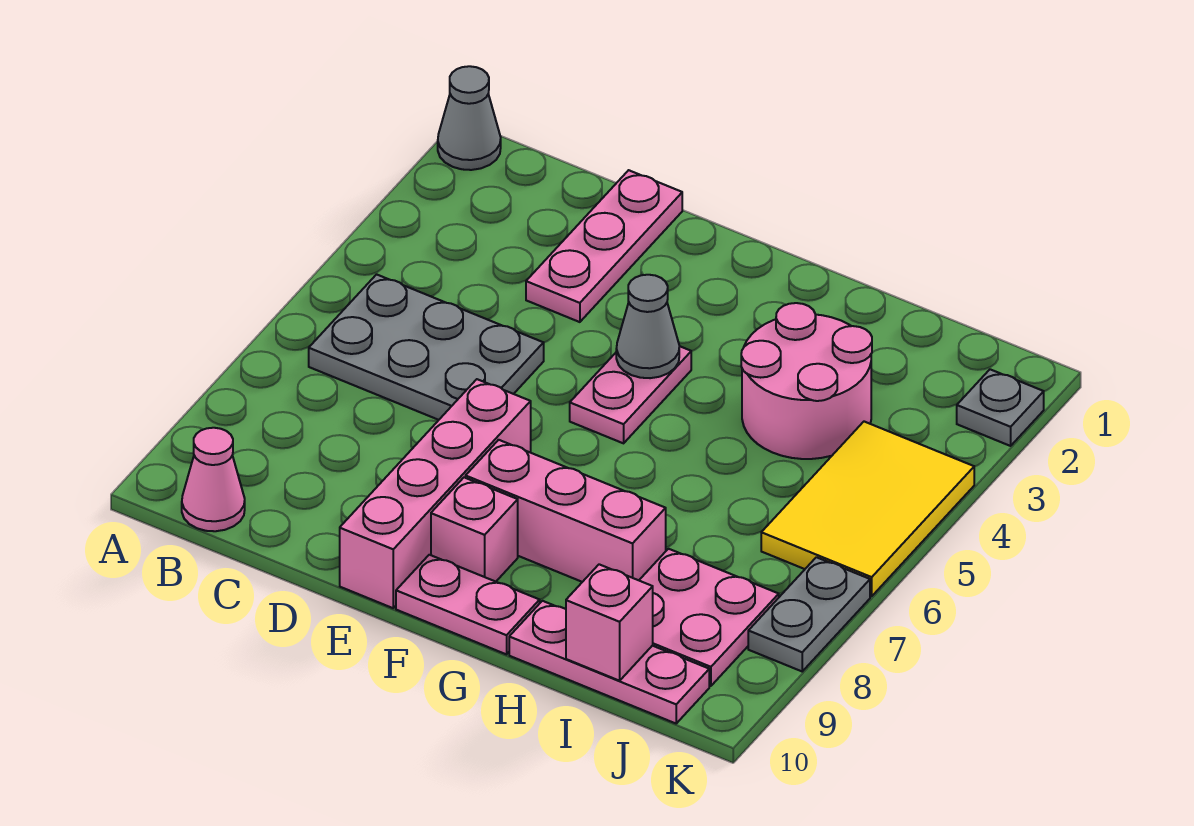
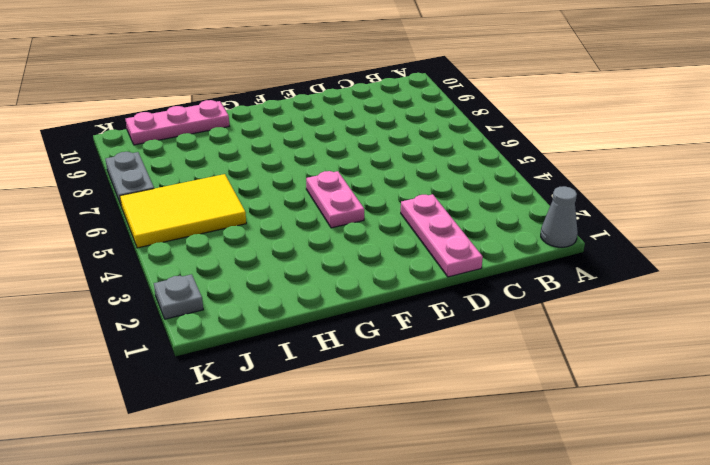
yellow tile I5:K6 level 1 -> yellow tile J4:K6 level 1
none -> grey plate B5:D6 level 1
none -> pink cone B10 level 1
none -> pink brick E7:E10 level 1

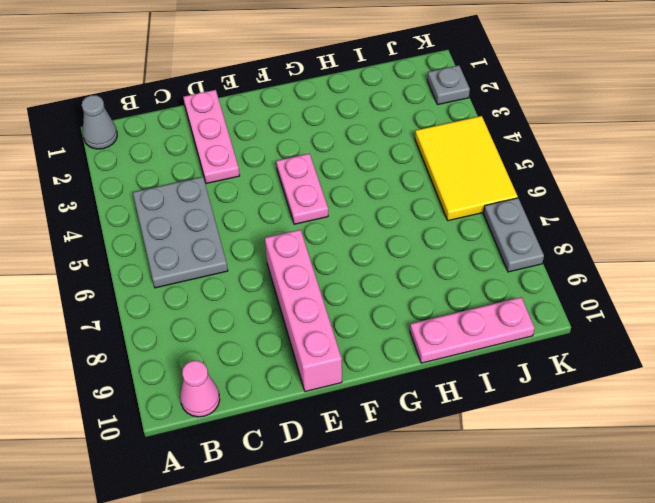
grey plate B4:C6 level 1 -> grey plate B5:D6 level 1
none -> pink brick F8:H8 level 1
none -> pink brick F9 level 1
none -> pink plate F10:G10 level 1

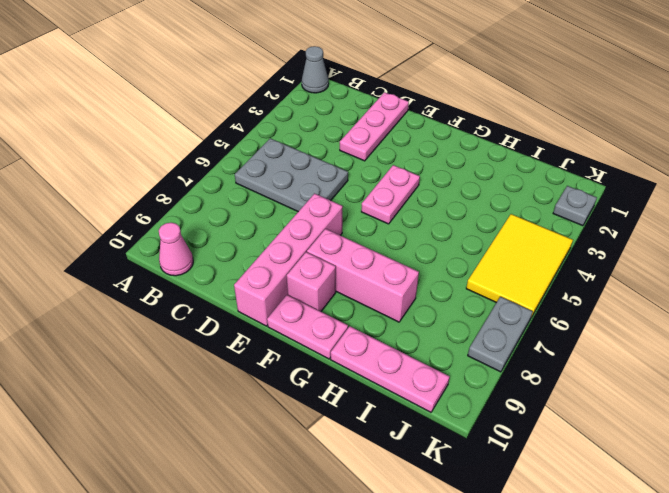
none -> pink round brick H3:I4 level 1
none -> pink plate I8:J9 level 1
none -> grey cone F4 level 2

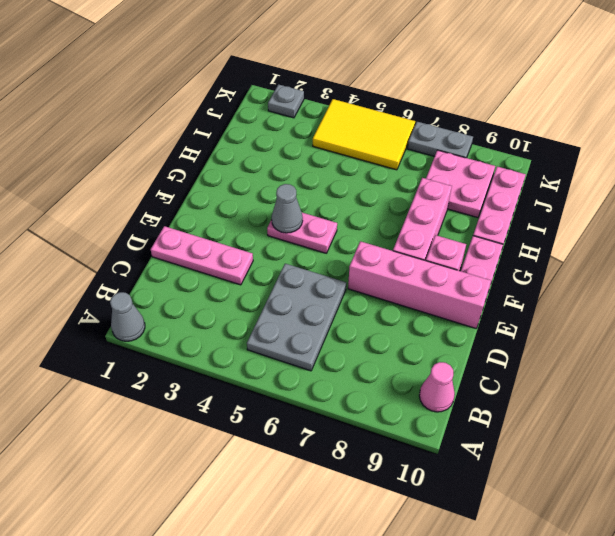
none -> pink round brick H3:I4 level 1
none -> pink brick I10 level 2

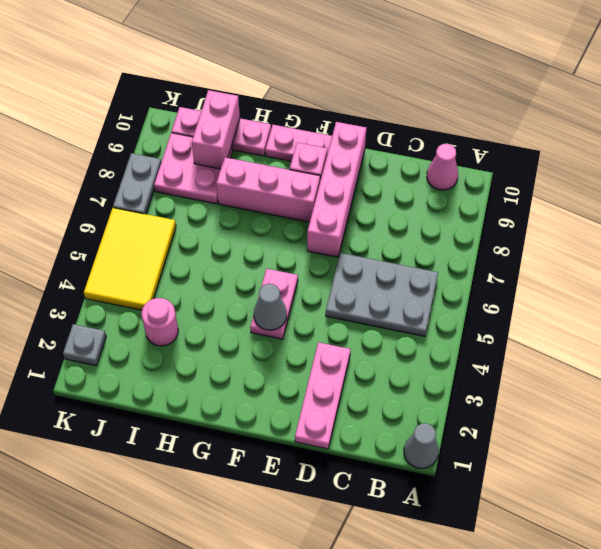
pink round brick I3 level 1 -> pink round brick H3:I4 level 1
pink brick I9:I10 level 2 -> pink brick I10 level 2

